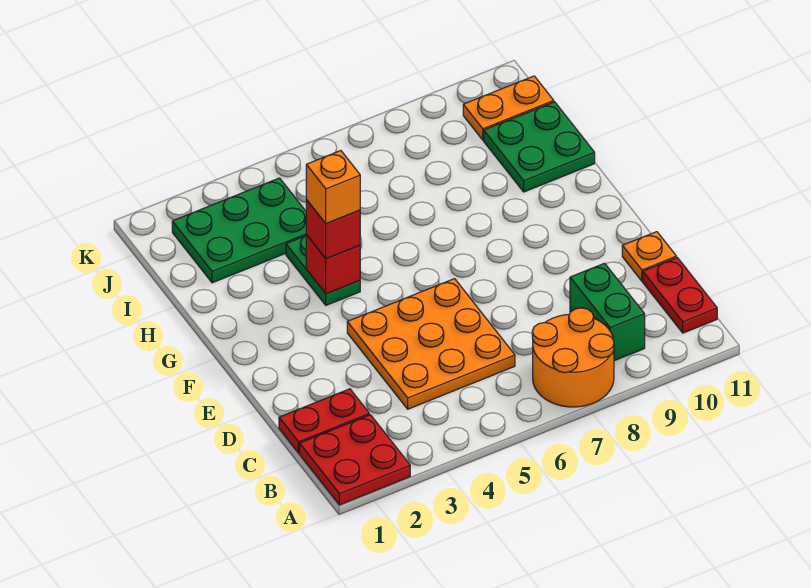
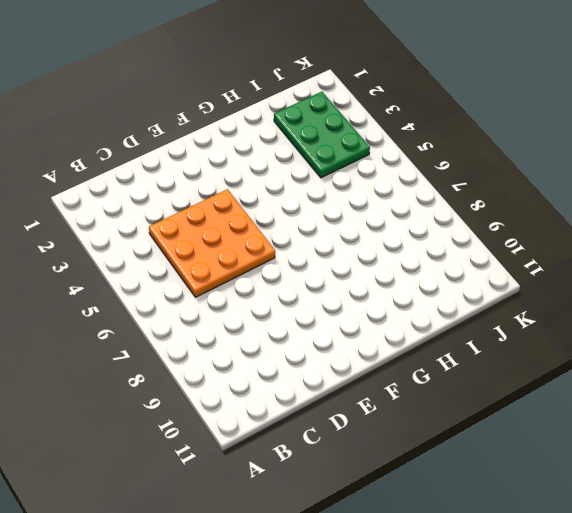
none -> red plate A1:B2 level 1
none -> orange round brick A7:B8 level 1
none -> green brick B9:C9 level 1

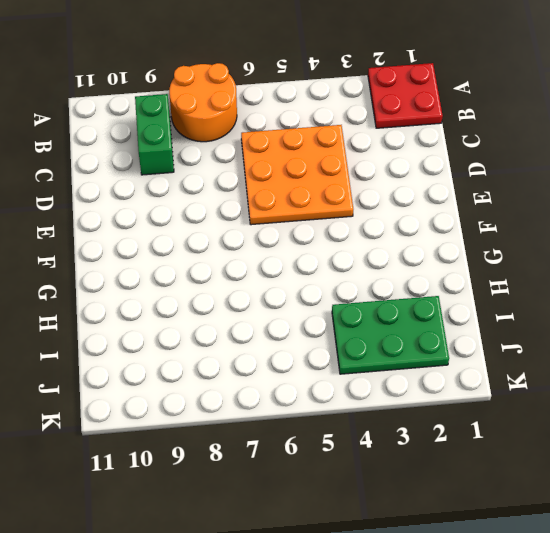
none -> red plate B11:C11 level 1
none -> red plate C1:C2 level 1
none -> orange plate D11 level 1

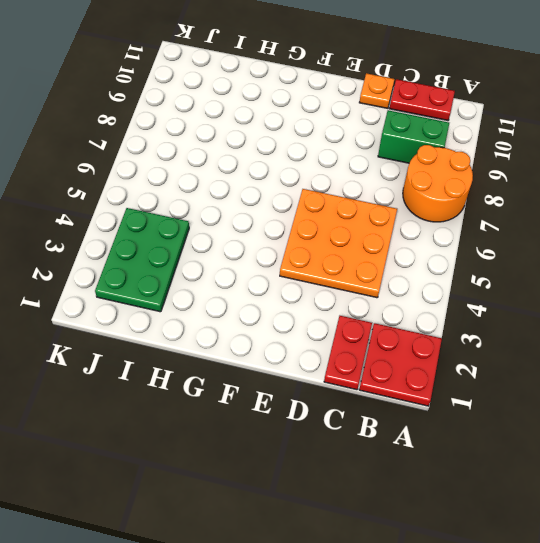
none -> green plate G4:H4 level 1
none -> green plate H10:I11 level 1
none -> orange plate J10:J11 level 1

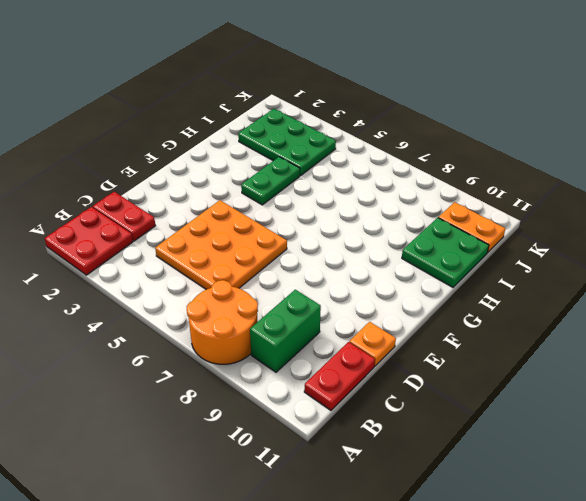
none -> red brick G4 level 2
none -> red brick G4 level 3
none -> orange brick G4 level 4

